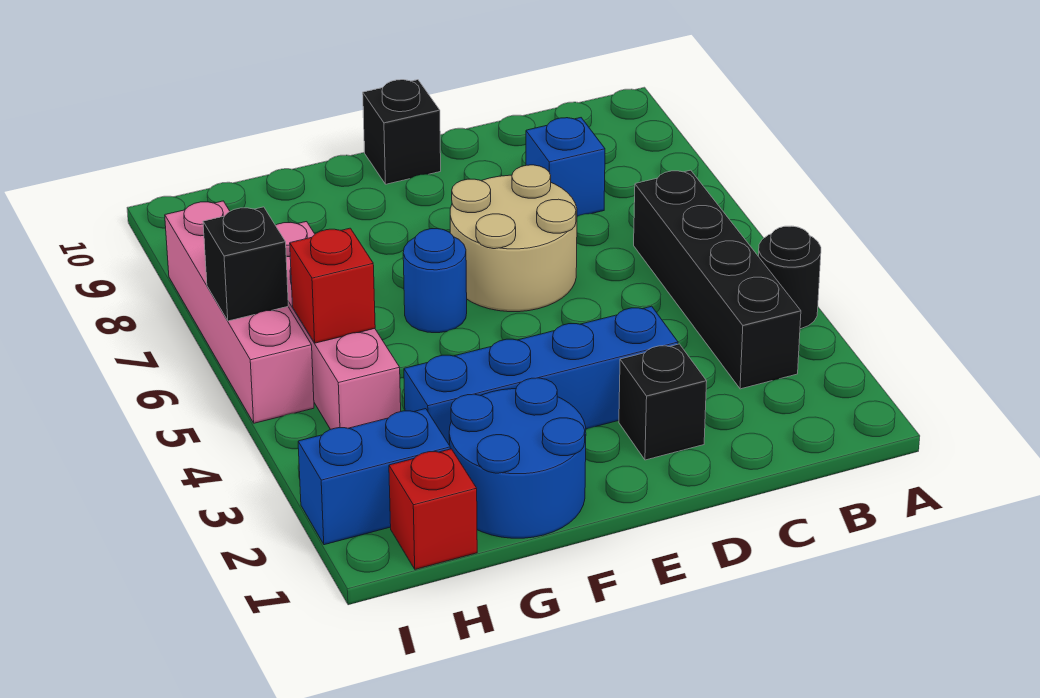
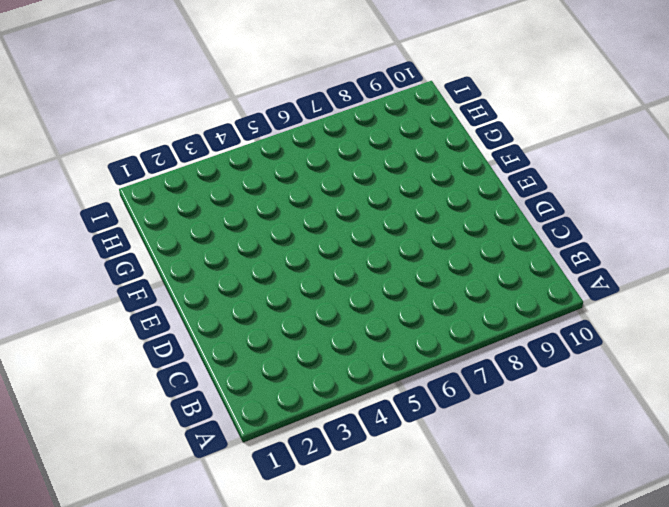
none -> black round brick A4 level 1
none -> black brick B3:B6 level 1
none -> blue brick C8 level 1

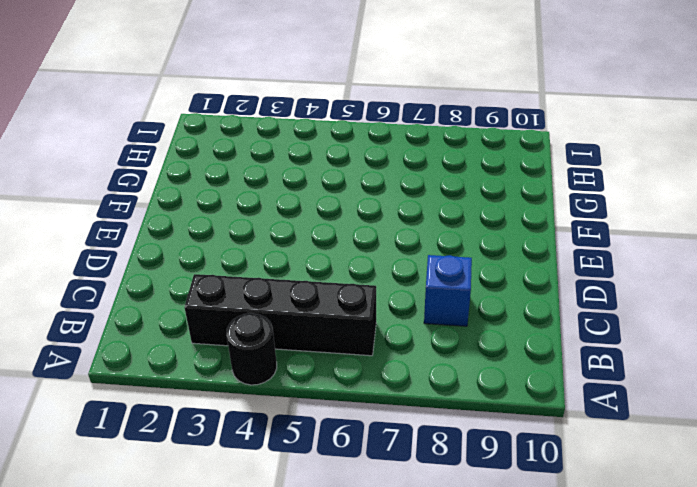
none -> black brick D2 level 1
none -> blue brick D3:G3 level 1
none -> tan round brick D6:E7 level 1

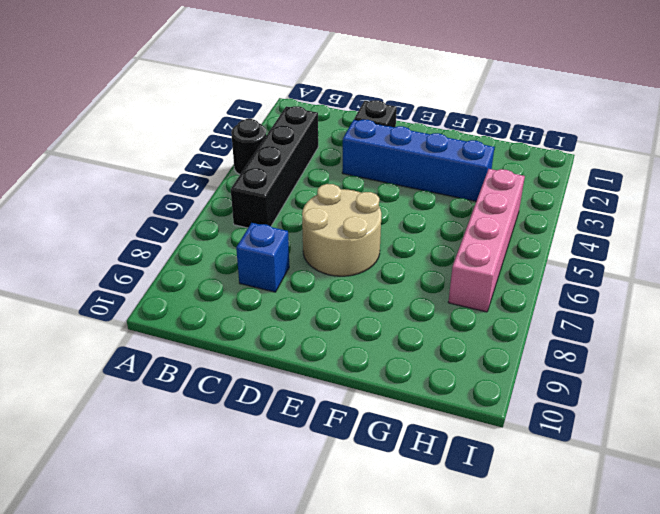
none -> black brick E10 level 1
none -> blue round brick F1:G2 level 1
none -> blue round brick F6 level 1

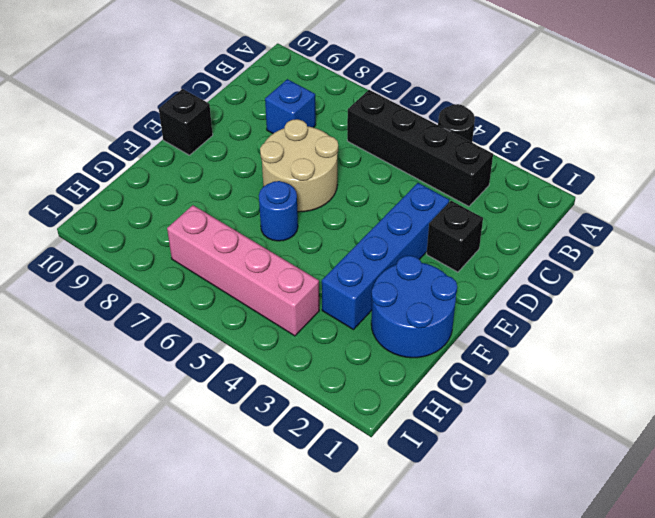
none -> red brick H1 level 1
none -> blue brick H2:I2 level 1
none -> pink brick I5:I8 level 1

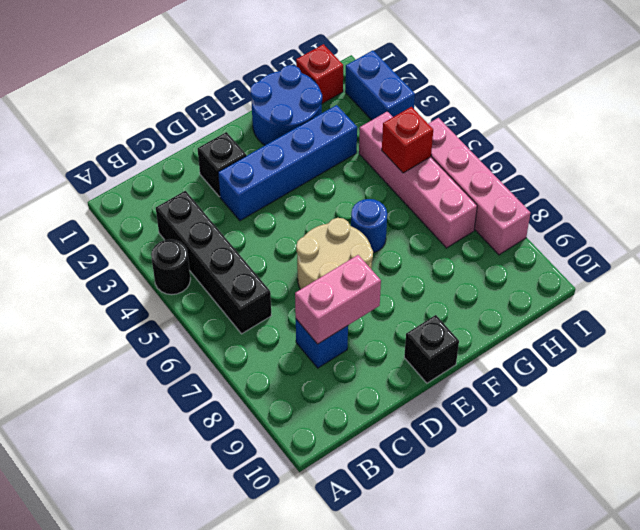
pink brick C8:D8 level 2 -> none
blue brick I2:I3 level 1 -> blue brick H2:I2 level 1
none -> black brick I6 level 2

